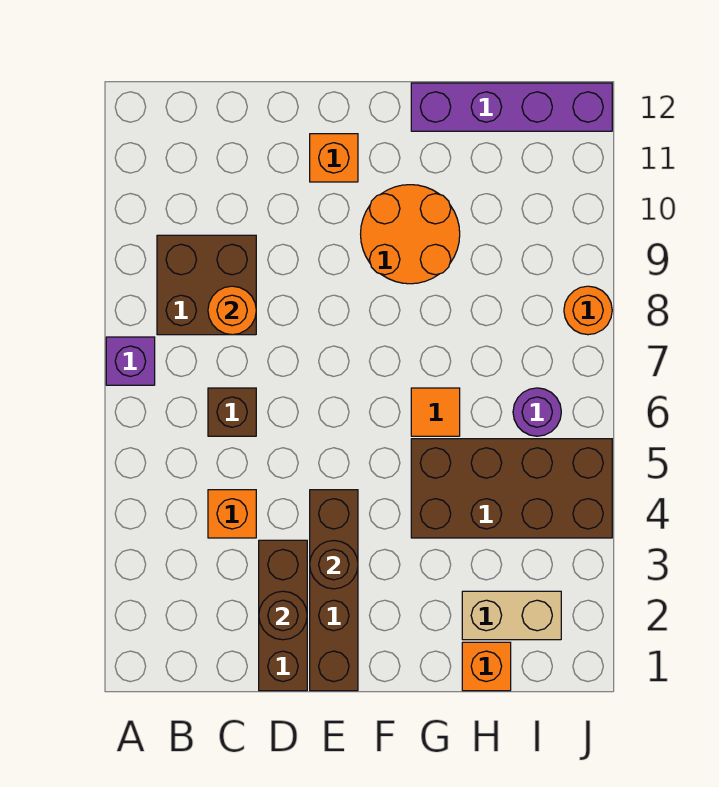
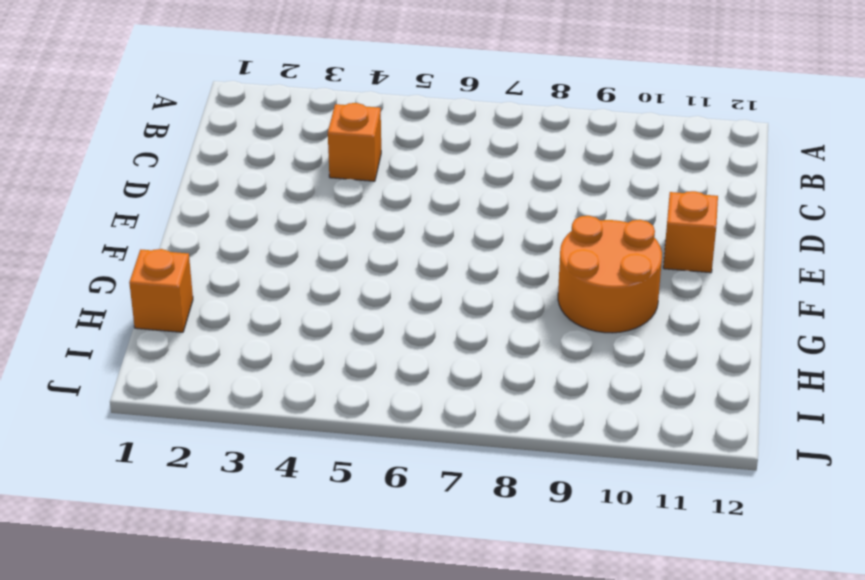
none -> purple brick A7 level 1
none -> brown brick B8:C9 level 1
none -> brown brick C6 level 1

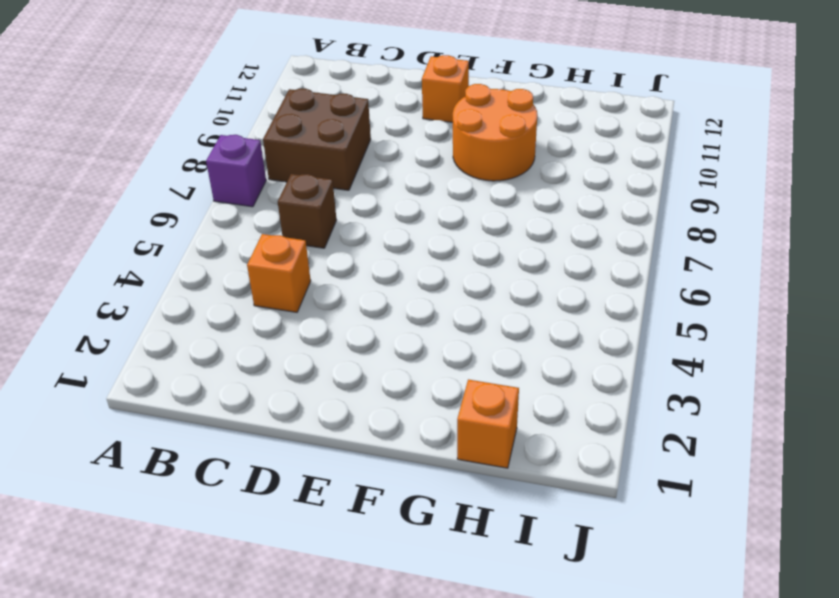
none -> brown brick D1:D3 level 1
none -> brown brick E1:E4 level 1
none -> brown brick G4:J5 level 1

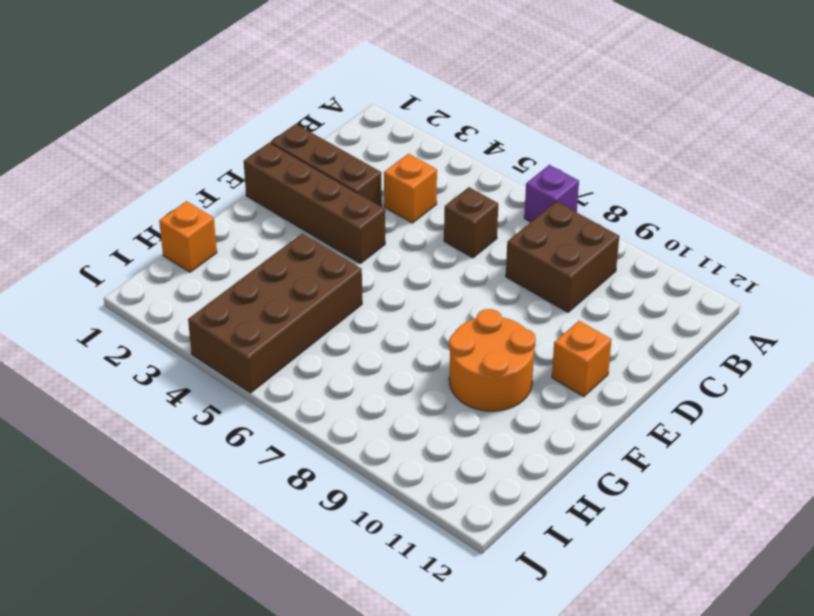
none -> orange tile G6 level 1
none -> purple brick G12:J12 level 1
none -> tan brick H2:I2 level 1

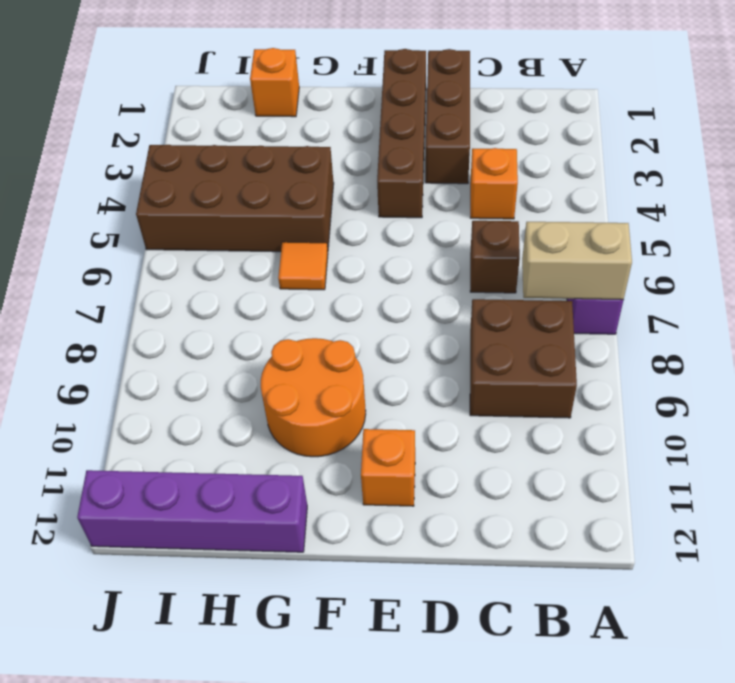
tan brick A7:B7 level 2 -> tan brick H2:I2 level 1
none -> purple round brick I6 level 1
none -> orange round brick J8 level 1
none -> orange round brick C8 level 2

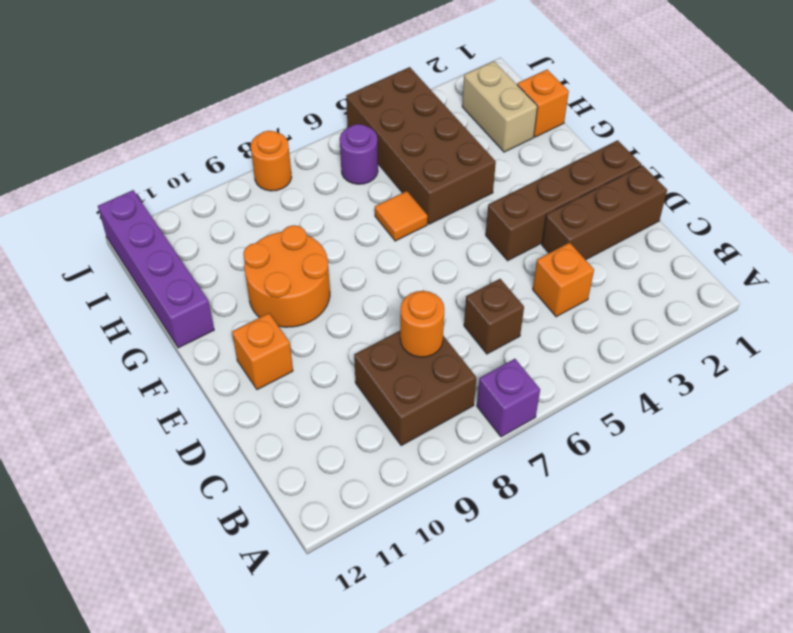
none -> brown round brick D2 level 2
none -> brown round brick E3 level 2

